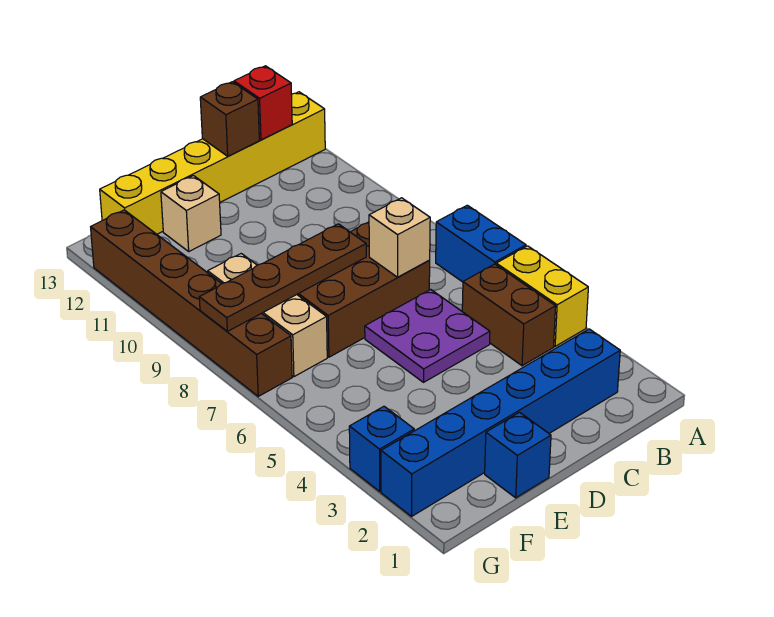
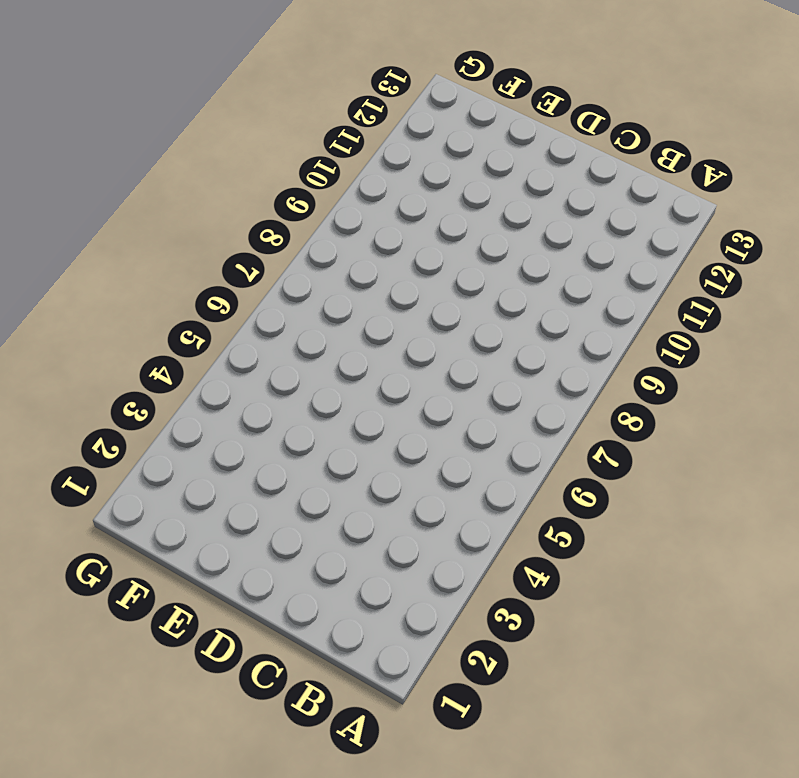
none -> yellow brick A4:A5 level 1
none -> blue brick A6:A7 level 1
none -> yellow brick A13:F13 level 1

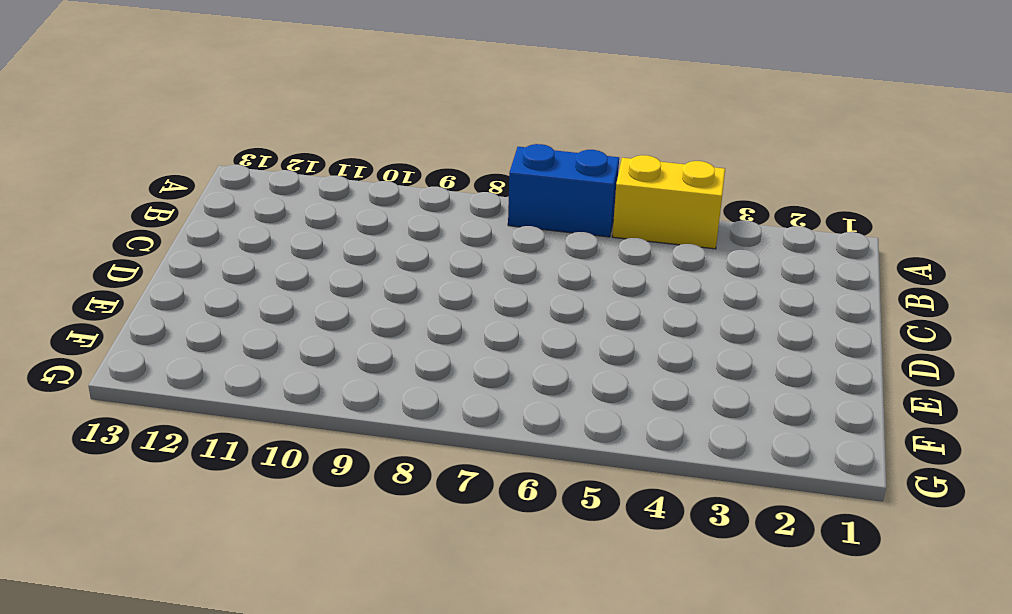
none -> yellow brick A13:F13 level 1
none -> blue brick B2:G2 level 1
none -> brown brick B4:B5 level 1

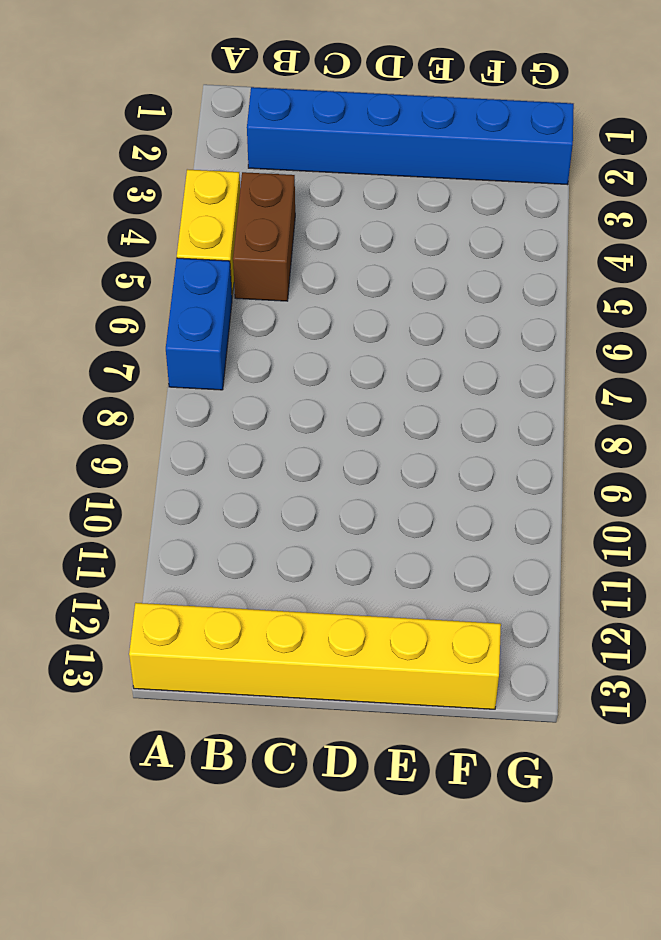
none -> purple plate C5:D6 level 1
none -> brown brick C7:E8 level 1
none -> blue brick E1 level 1

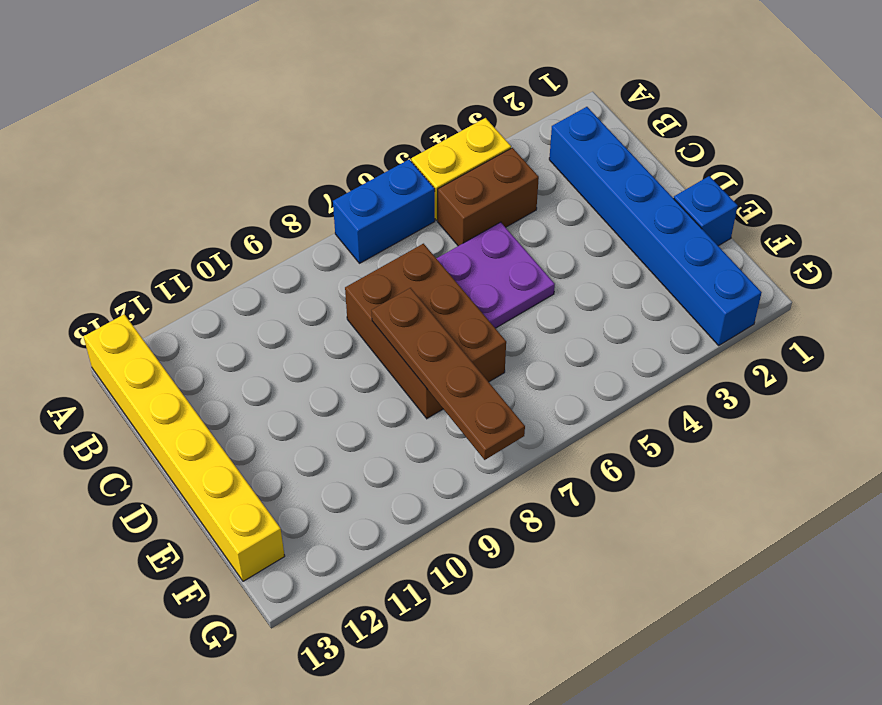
none -> tan brick E12 level 1
none -> tan brick F7:F9 level 1
none -> blue brick G3 level 1

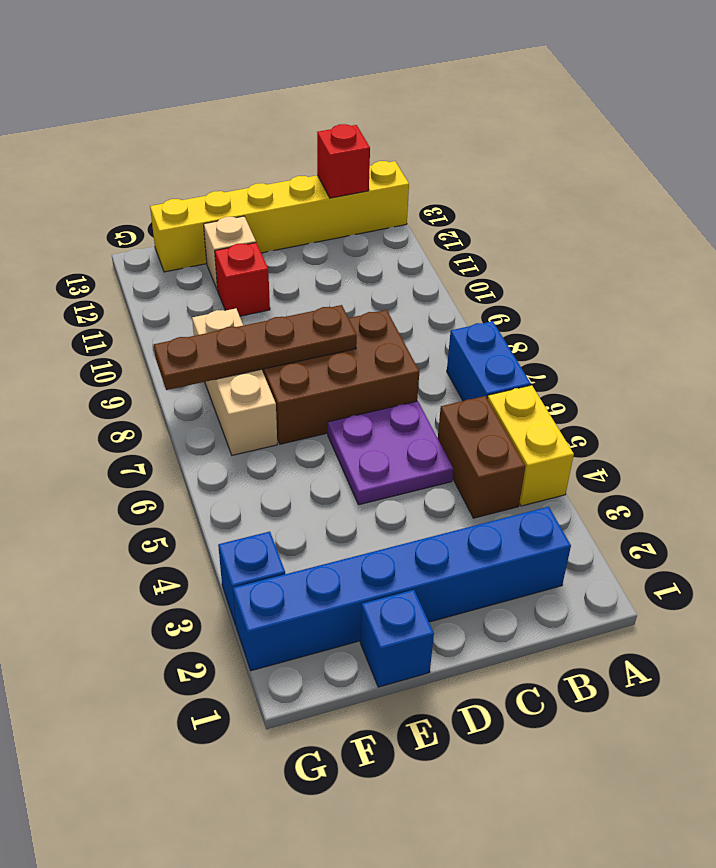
red brick E11 level 1 -> none
none -> brown brick G7:G12 level 1
none -> tan brick C7 level 2
none -> brown brick C13 level 2

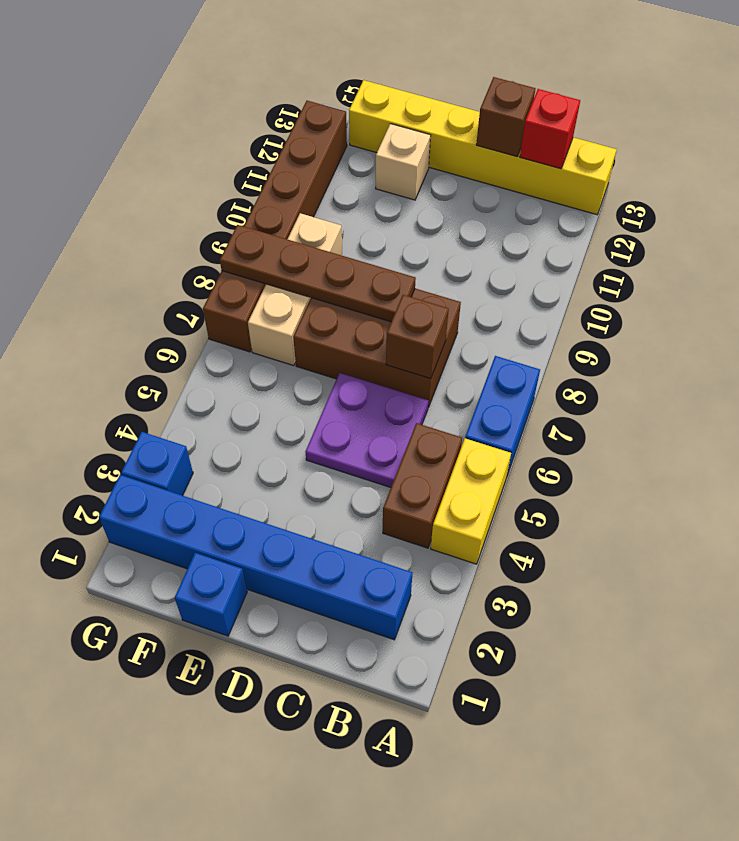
brown brick C7 level 2 -> tan brick C7 level 2

